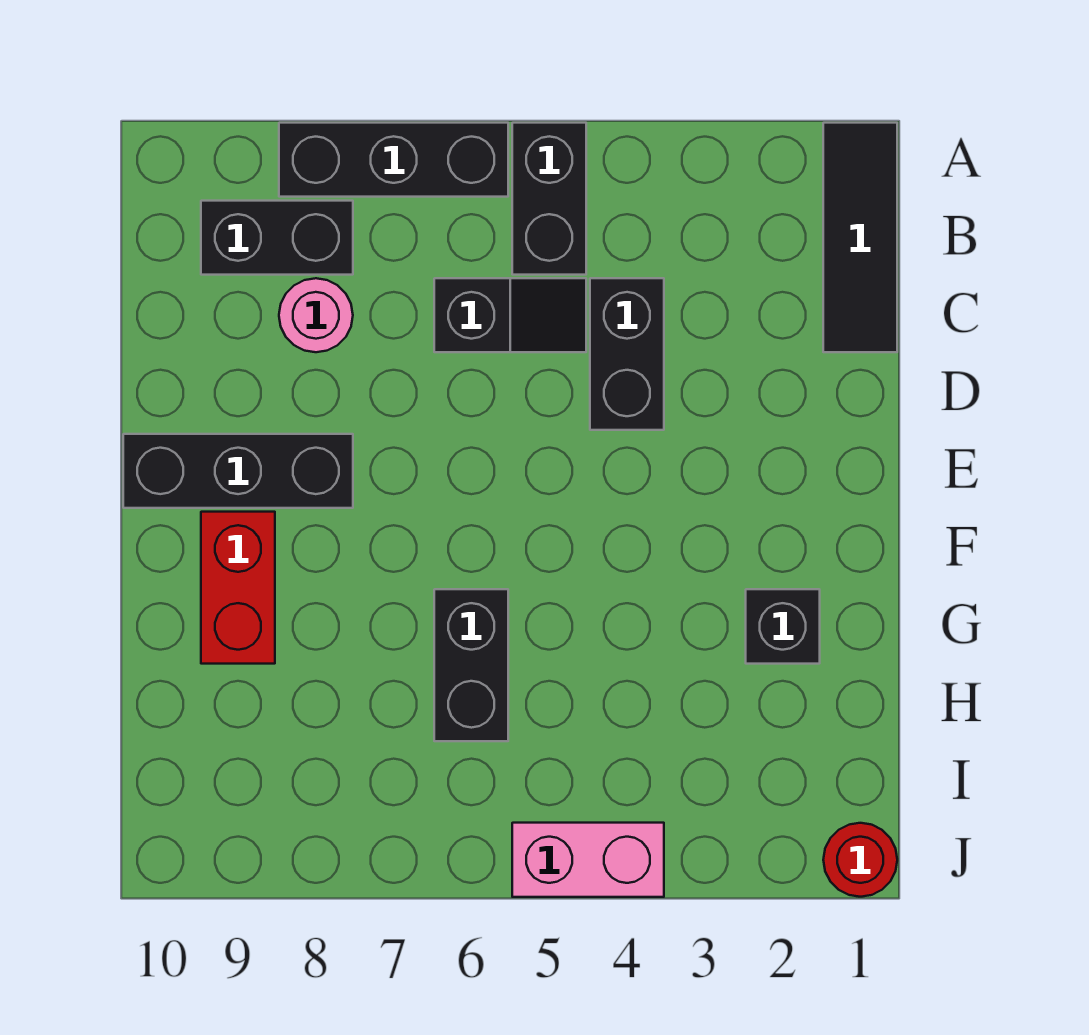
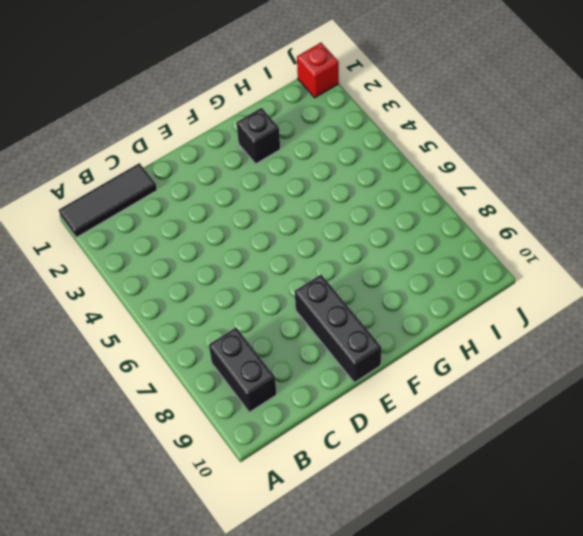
red brick J1 level 1 -> red round brick J1 level 1
none -> black brick A5:B5 level 1
none -> black brick A6:A8 level 1
none -> black brick C4:D4 level 1

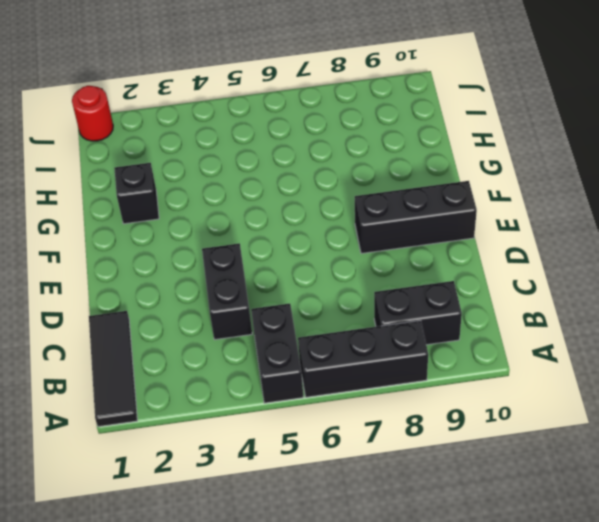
none -> black slope C5:C6 level 1 top 6
none -> pink round brick C8 level 1
none -> red brick F9:G9 level 1

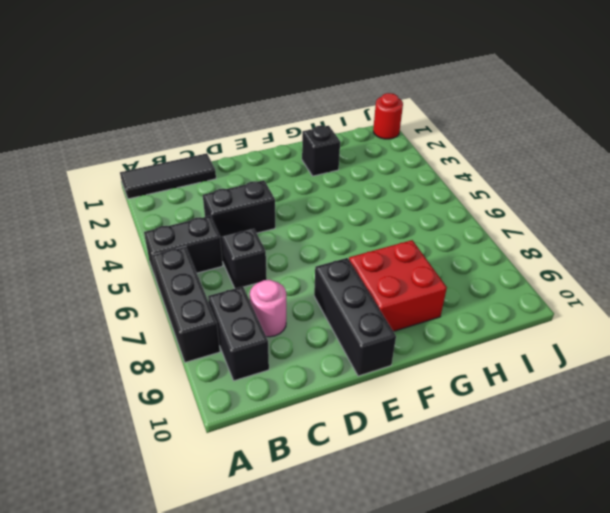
red brick F8:G9 level 1 -> red brick F9:G9 level 1
none -> black brick G6:H6 level 1
none -> pink brick J4:J5 level 1

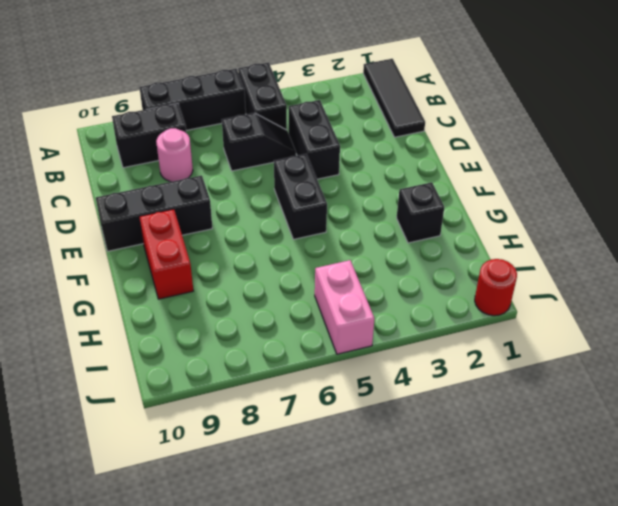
black brick E5:F5 level 1 -> black brick G6:H6 level 1
pink brick I5:J5 level 1 -> pink brick J4:J5 level 1

